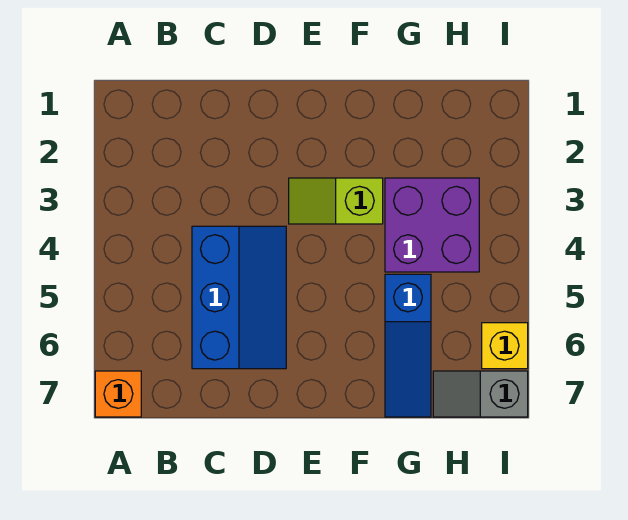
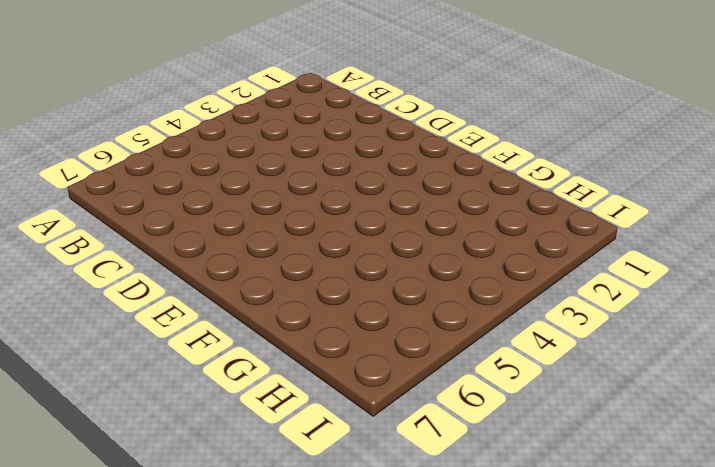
none -> orange brick A7 level 1
none -> blue slope C4:D6 level 1 top C

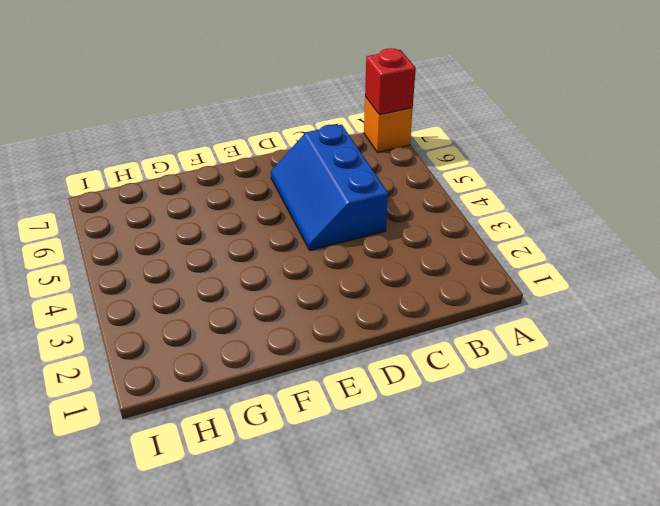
red brick A7 level 2 -> none
none -> lime slope E3:F3 level 1 top F
none -> purple brick G3:H4 level 1

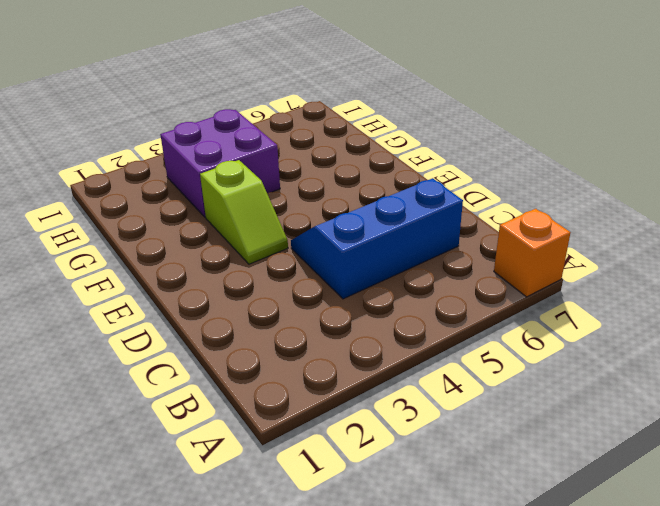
none -> blue slope G5:G7 level 1 top 5
none -> grey slope H7:I7 level 1 top I

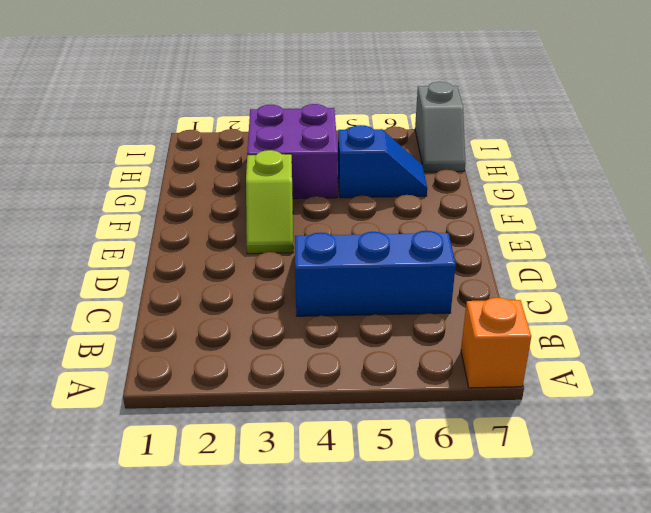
blue slope G5:G6 level 1 top 5 -> blue slope G5:G7 level 1 top 5
none -> yellow brick I6 level 1

